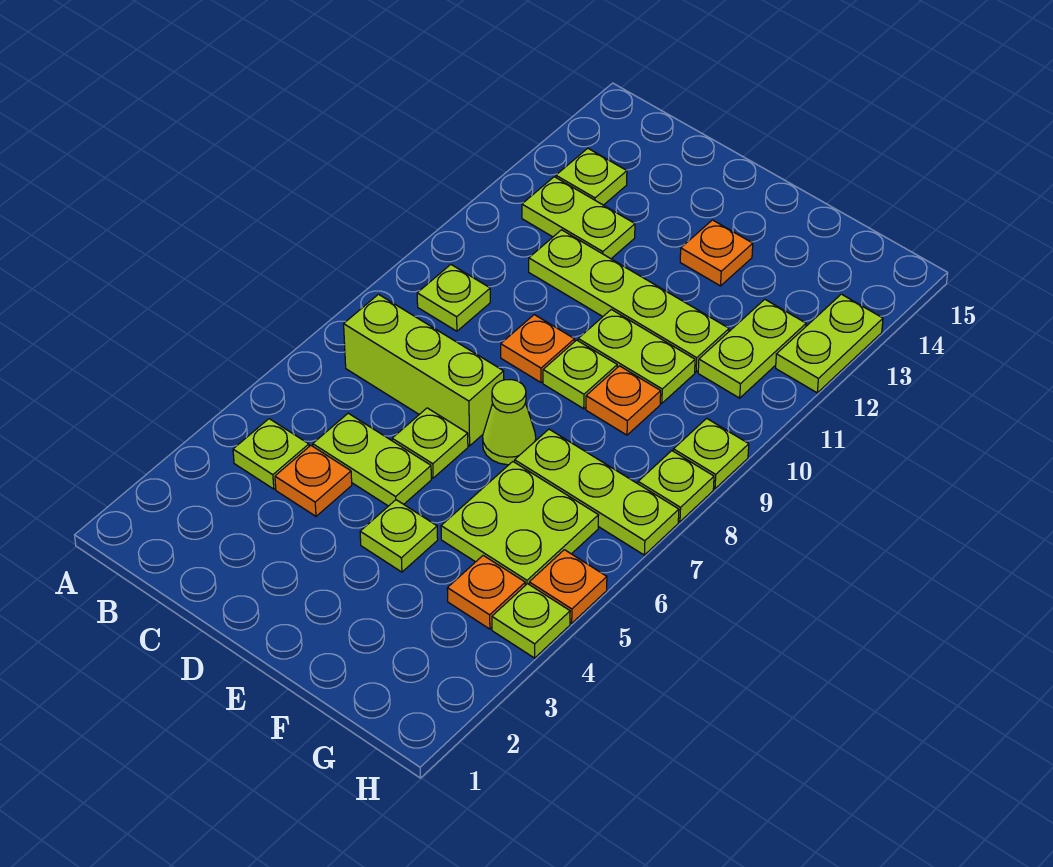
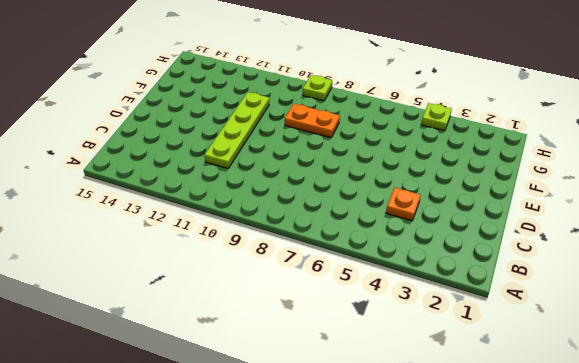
orange plate F8:F9 level 1 -> orange plate F9 level 1
none -> lime plate B4 level 1
none -> lime brick B7:D7 level 1
none -> lime plate B9 level 1

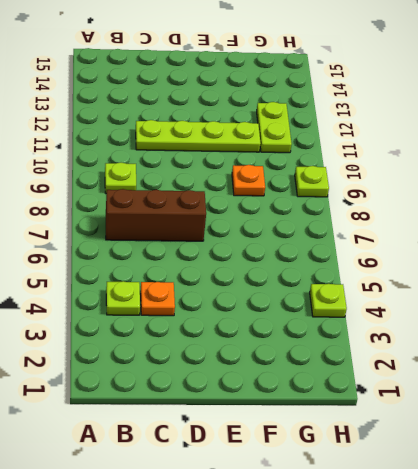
brown brick B7:D7 level 1 -> lime brick B7:D7 level 1
none -> lime plate B12:C12 level 1
none -> lime plate B13 level 1
none -> lime plate C5:D5 level 1

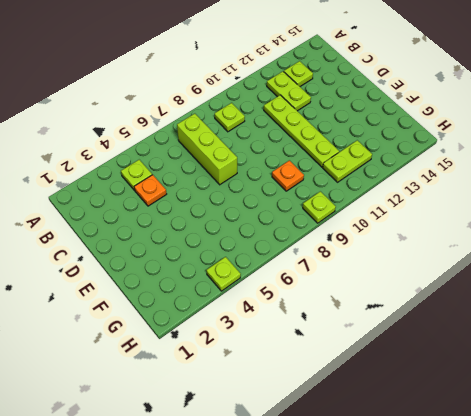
none -> lime plate C5:D5 level 1
none -> lime plate D6 level 1
none -> orange plate D9 level 1

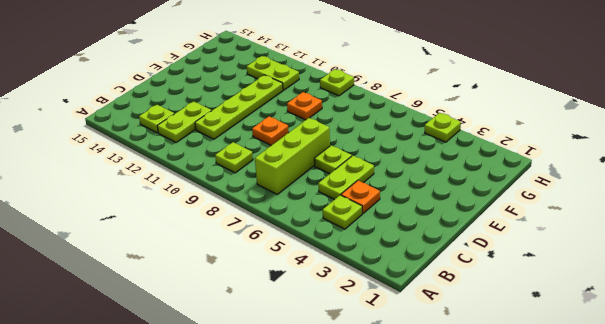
none -> lime plate E4 level 1
none -> lime cone E7 level 1
none -> lime plate E9 level 1

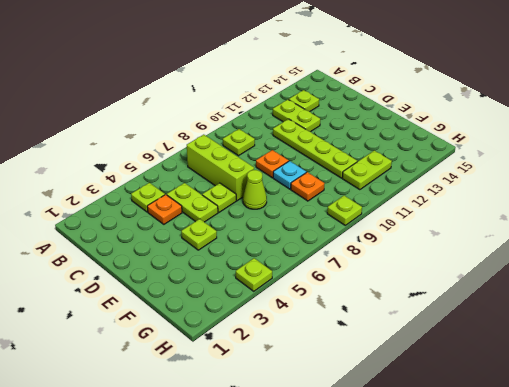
cyan plate E9 level 1 -> lime plate E9 level 1
none -> lime plate E10:F10 level 1
none -> orange plate E13 level 1
none -> lime plate F5:G6 level 1

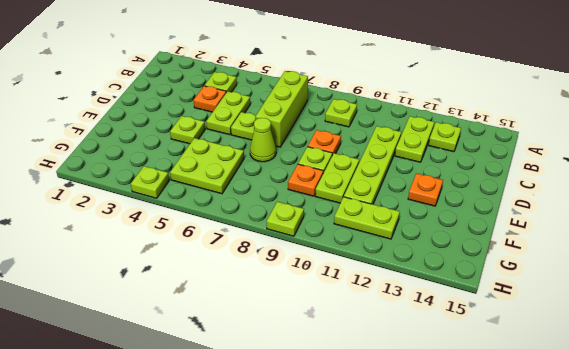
none -> lime plate F7:H7 level 1
none -> orange plate G4 level 1
none -> orange plate H5 level 1

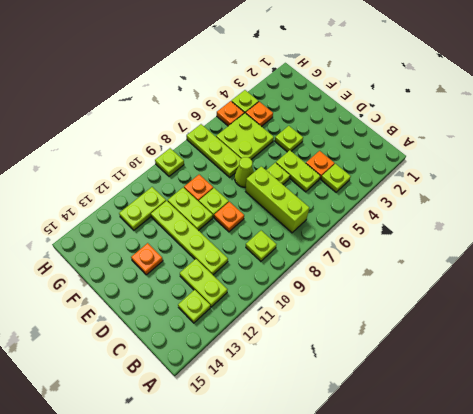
none -> lime plate H8 level 1
none -> lime plate H12:H13 level 1

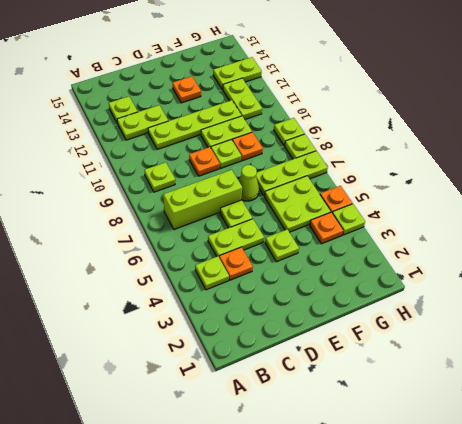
lime plate G13:H13 level 1 -> lime plate H12:H13 level 1

